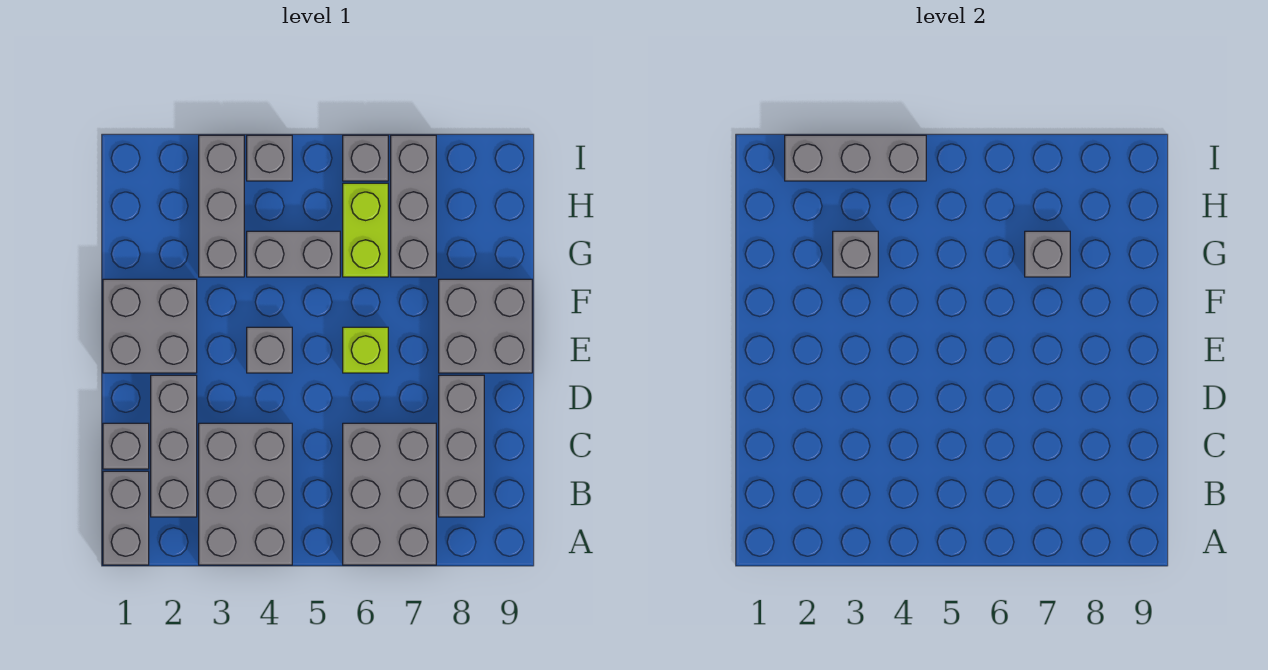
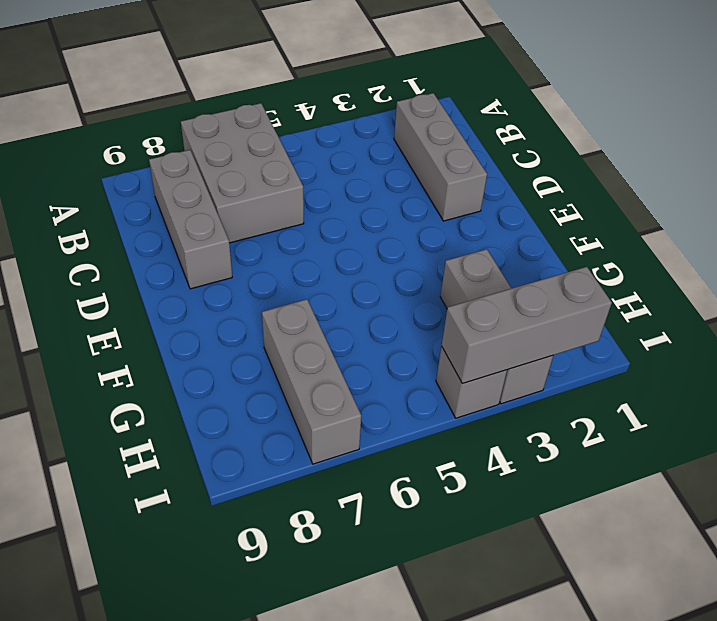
none -> grey brick A1:B1 level 1
none -> grey brick A3:C4 level 1
none -> grey brick C1 level 1

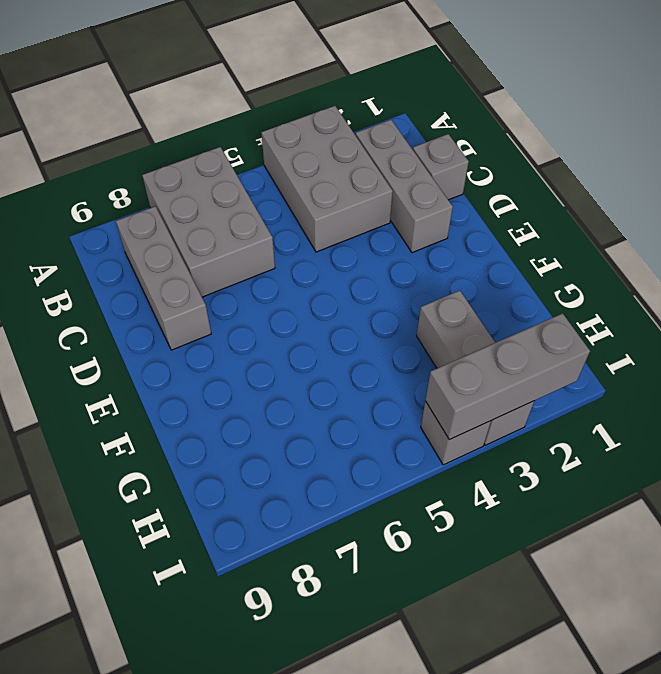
none -> grey brick A1:B1 level 1
none -> grey brick E1:F2 level 1
none -> grey brick E4 level 1

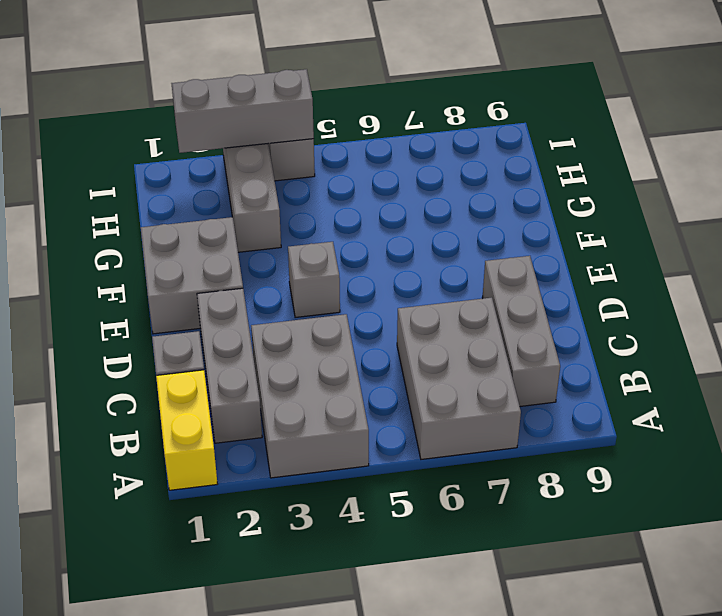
yellow brick A1:B1 level 1 -> grey brick A1:B1 level 1
none -> lime brick E6 level 1
none -> grey brick E8:F9 level 1
none -> grey brick G4:G5 level 1

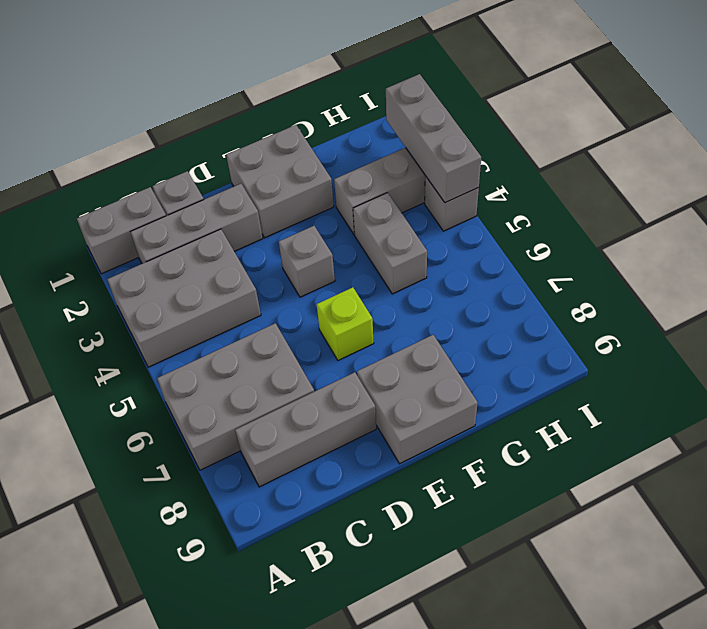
none -> lime brick G6:H6 level 1
none -> grey brick G7:I7 level 1
none -> grey brick I6 level 1

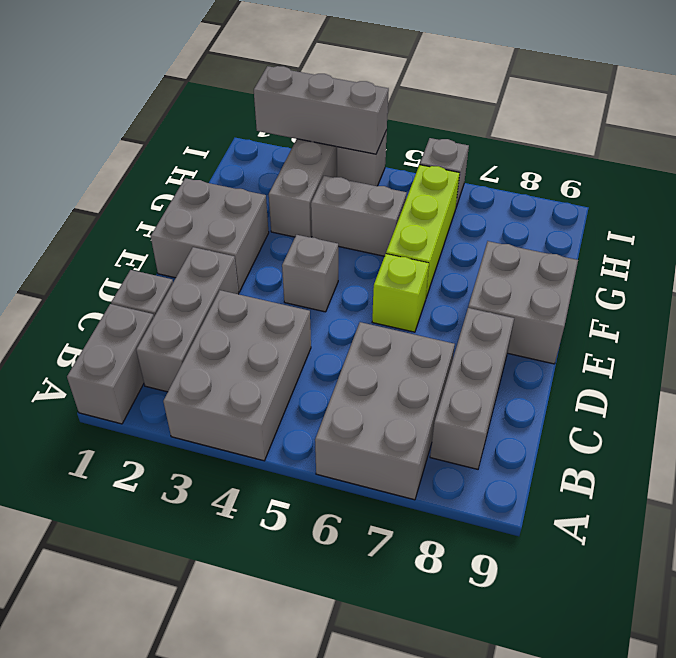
lime brick F6:H6 level 1 -> lime brick G6:H6 level 1
none -> grey brick G7:I7 level 1
none -> grey brick G3 level 2
none -> grey brick G7 level 2

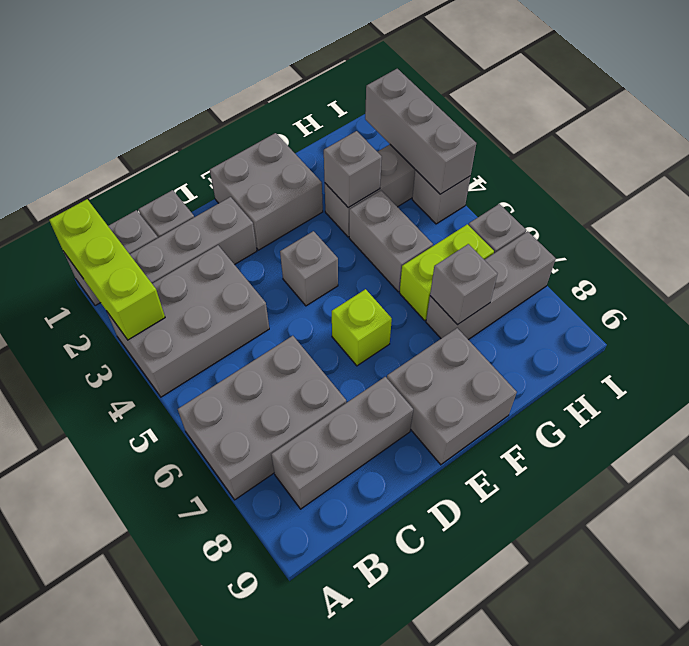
lime brick A1:A3 level 2 -> none

